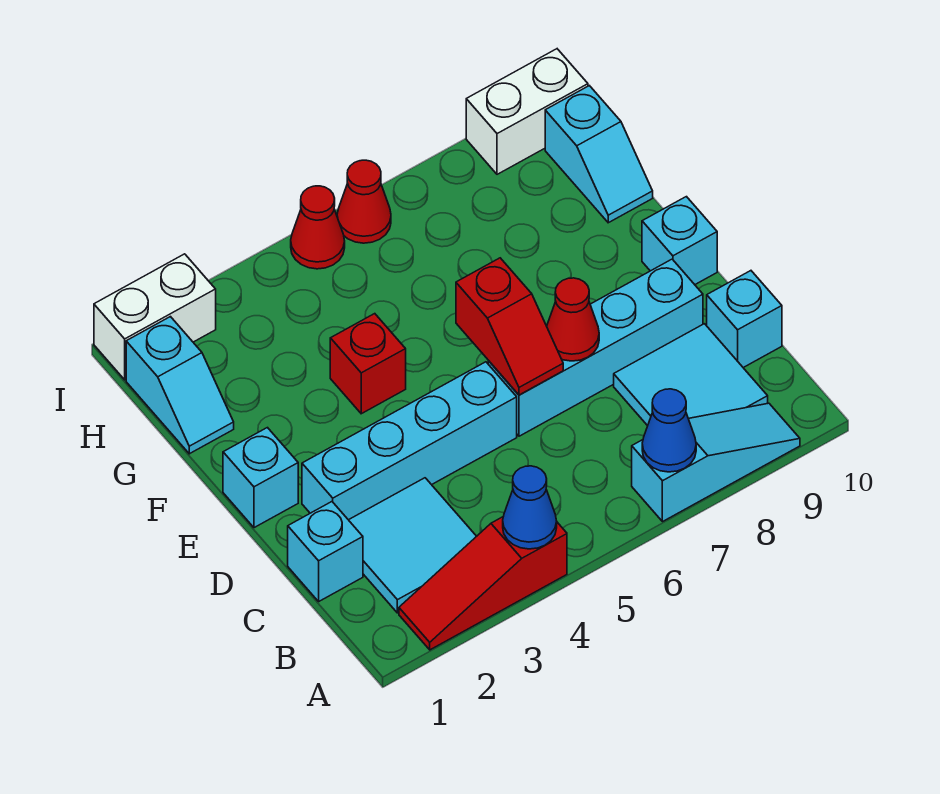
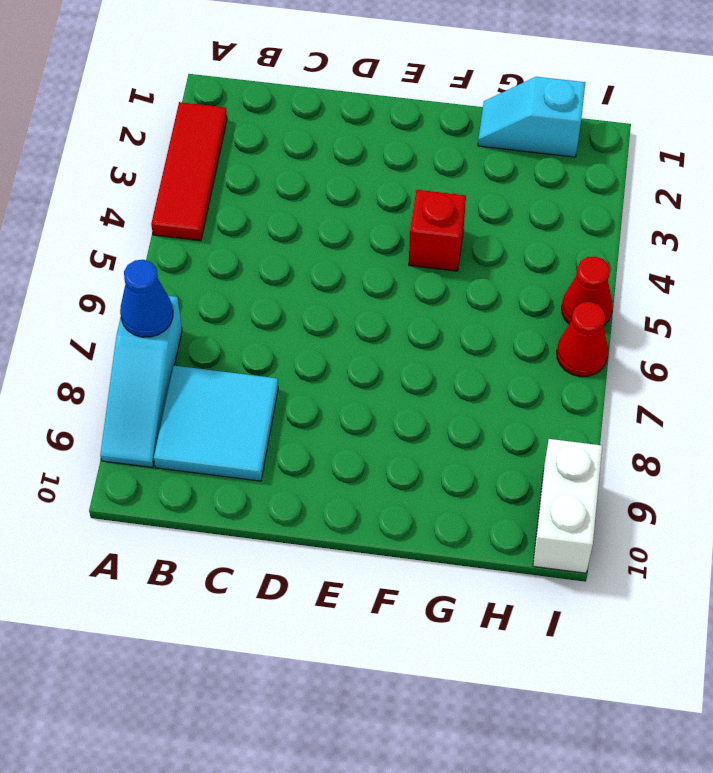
red tile A2:A4 level 1 -> red slope A2:A4 level 1 top 4
none -> cyan tile B2:C3 level 1
none -> cyan brick C1 level 1
none -> cyan brick C10 level 1

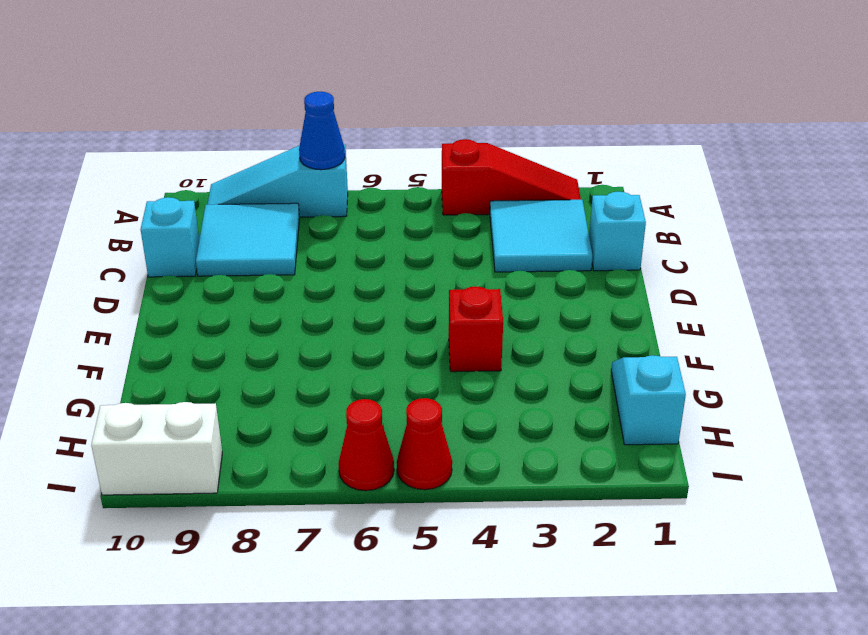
none -> cyan brick D2:D5 level 1
none -> cyan brick D6:D9 level 1
none -> cyan brick E1 level 1

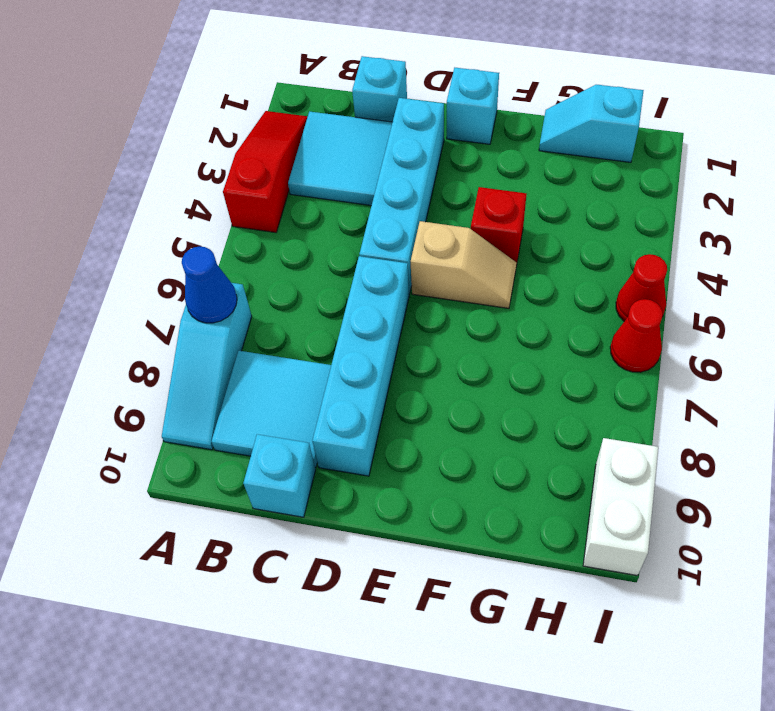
tan slope E5:F5 level 1 top E -> none
none -> cyan brick E10 level 1
none -> cyan slope G10:H10 level 1 top H
none -> white brick I1:I2 level 1

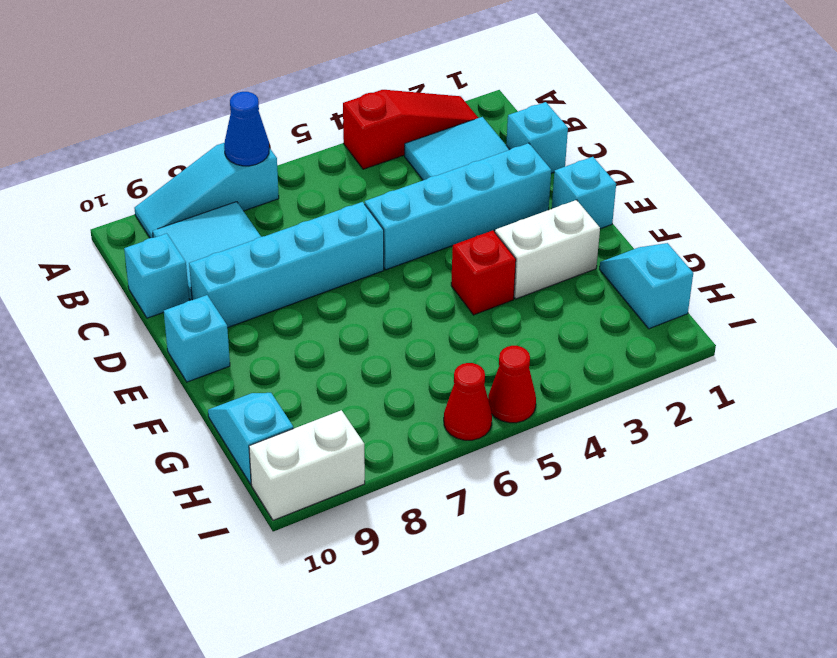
white brick F2:F3 level 1 -> white brick I1:I2 level 1
none -> blue cone A4 level 2
none -> red slope D6:E6 level 2 top E
none -> red cone D7 level 2

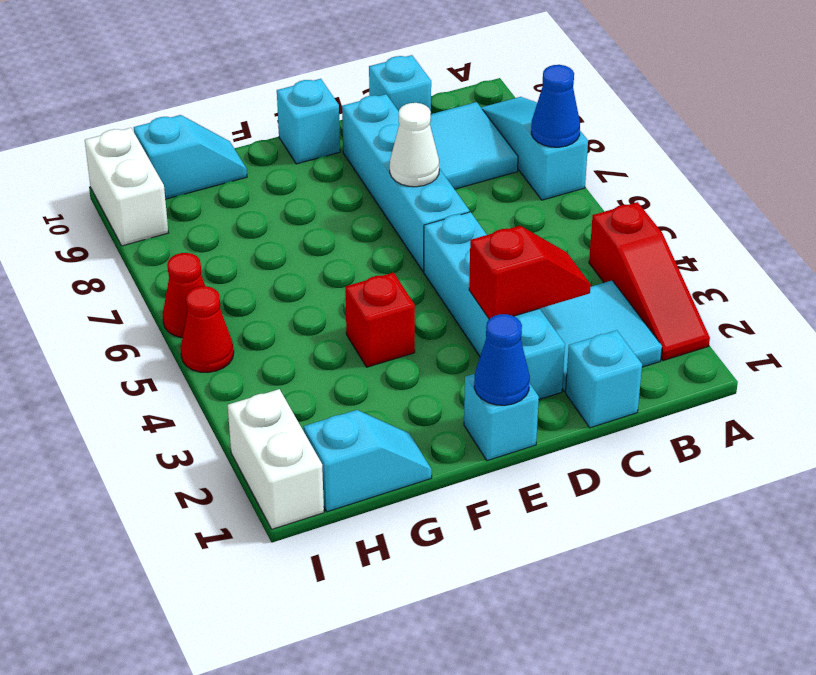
red slope C3:D3 level 2 top D -> red slope D6:E6 level 2 top E
white cone D7 level 2 -> red cone D7 level 2
blue cone E1 level 2 -> blue cone A4 level 2

